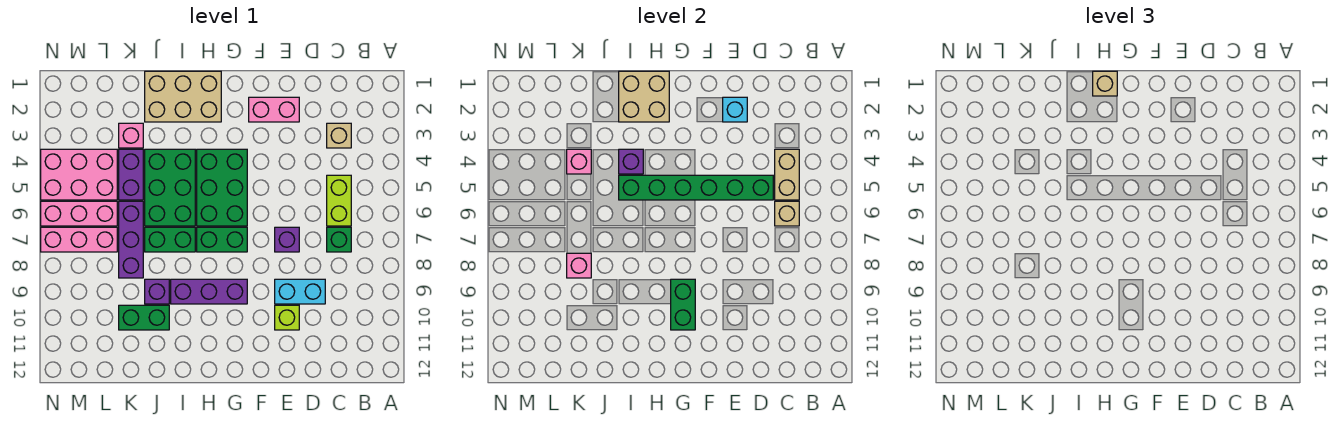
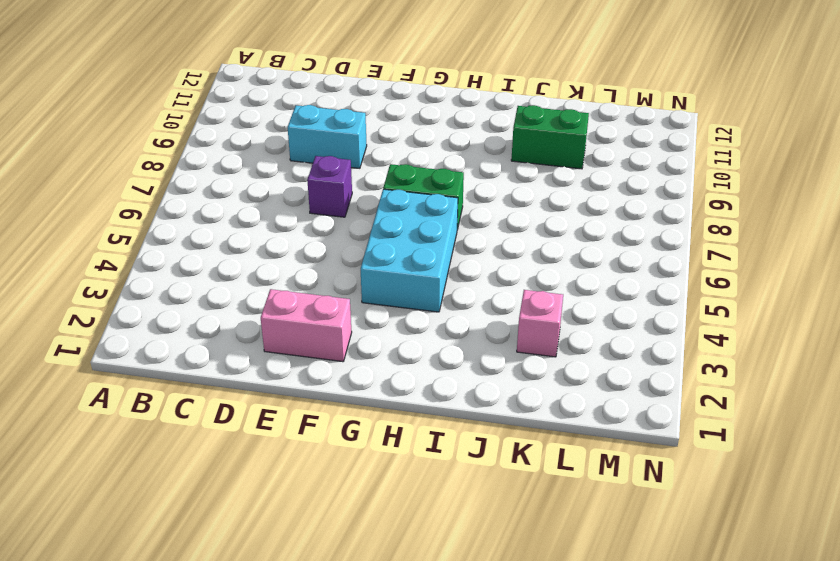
cyan brick G4:H6 level 1 -> green brick G4:H6 level 1
none -> tan brick C3 level 1
none -> lime brick C5:C6 level 1
none -> green brick C7 level 1
none -> lime brick E10 level 1

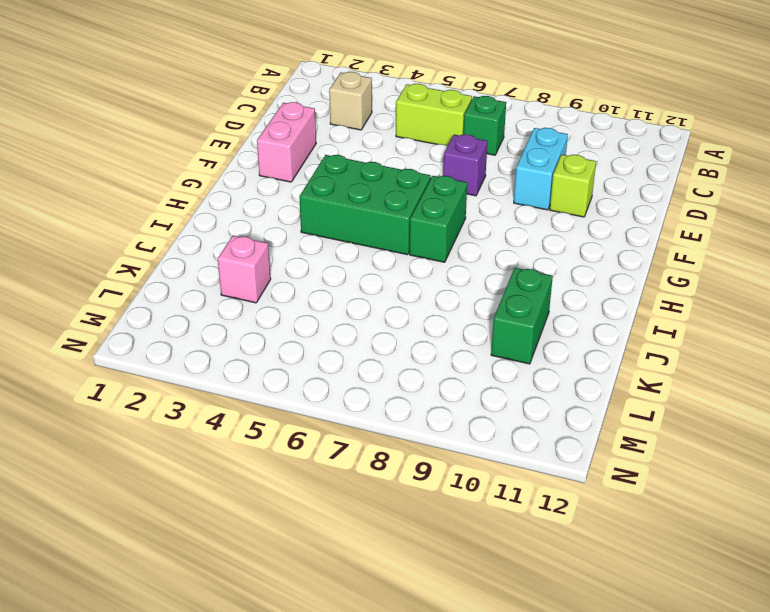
none -> purple brick G9:I9 level 1
none -> tan brick H1:J2 level 1
none -> green brick I4:J6 level 1
none -> green brick I7:J7 level 1

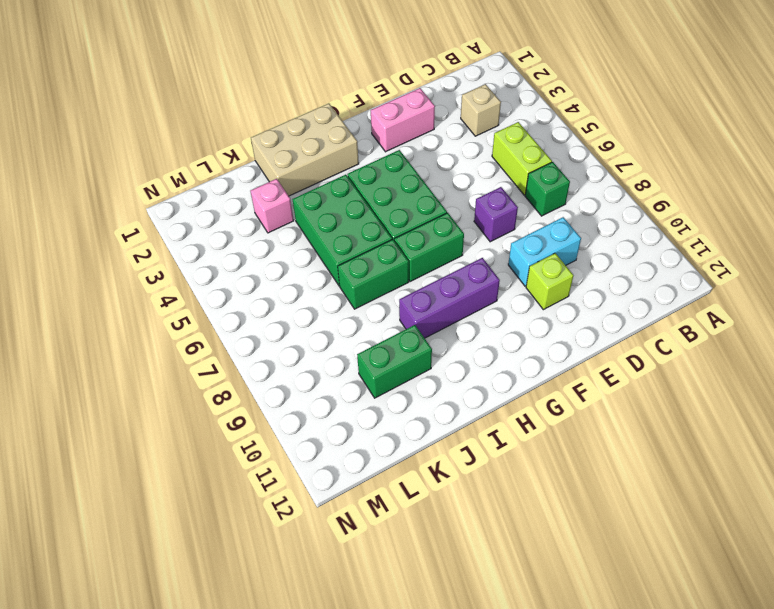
none -> purple brick J9 level 1
none -> purple brick K4:K5 level 1
none -> purple brick K6:K8 level 1
none -> pink brick L4:N5 level 1

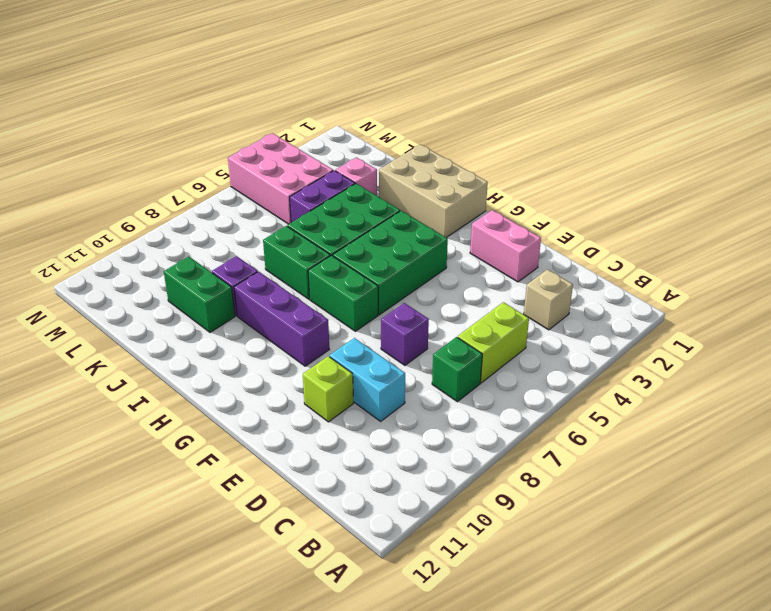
none -> purple brick K6:K8 level 1
none -> pink brick L6:N6 level 1
none -> pink brick L7:N7 level 1
none -> tan brick C4:C5 level 2

